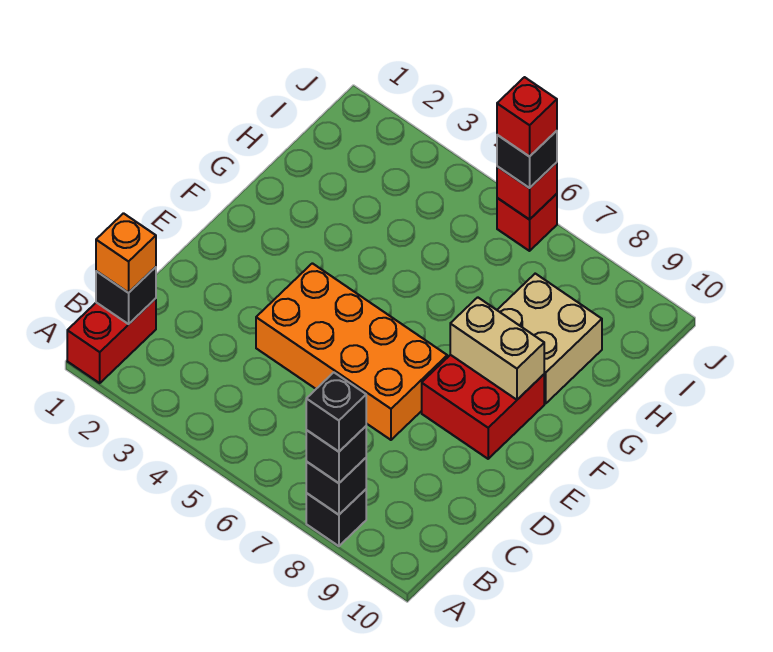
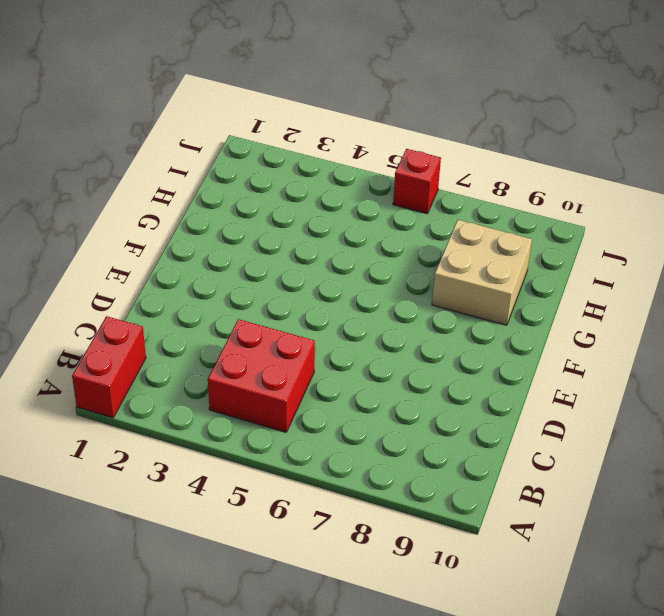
red brick B4:C5 level 1 -> red brick E8:F9 level 1
none -> black brick A8 level 1
none -> orange brick D4:E7 level 1
none -> black brick A8 level 2

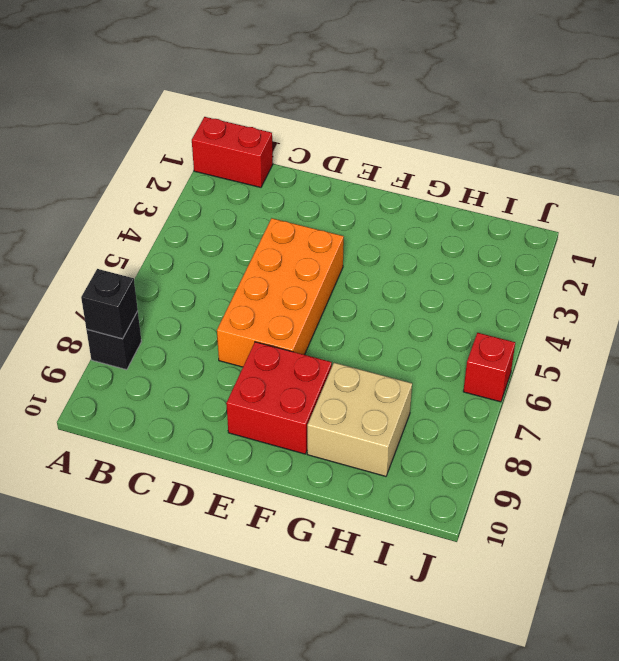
none -> black brick B1 level 2
none -> tan brick F8:F9 level 2
none -> red brick J6 level 2

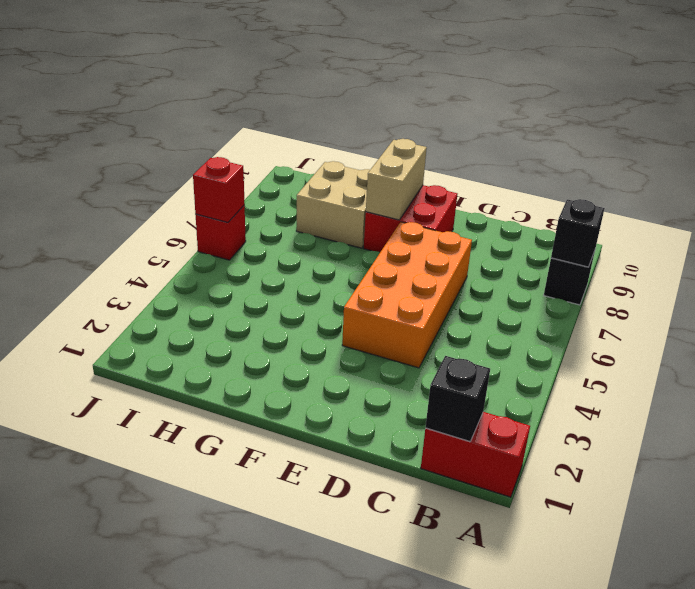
none -> black brick A8 level 3
none -> orange brick B1 level 3
none -> black brick J6 level 3

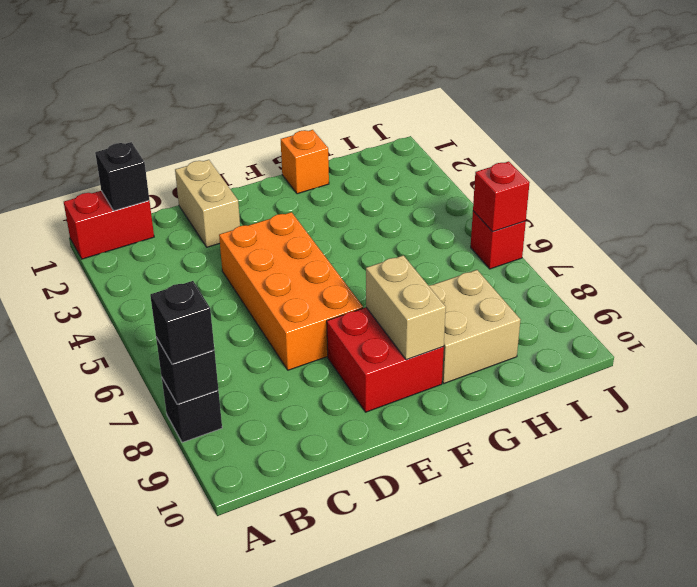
tan brick D1:D2 level 1 -> none
orange brick G1 level 1 -> orange brick B1 level 3
none -> black brick J6 level 3
none -> black brick A8 level 4
none -> red brick J6 level 4

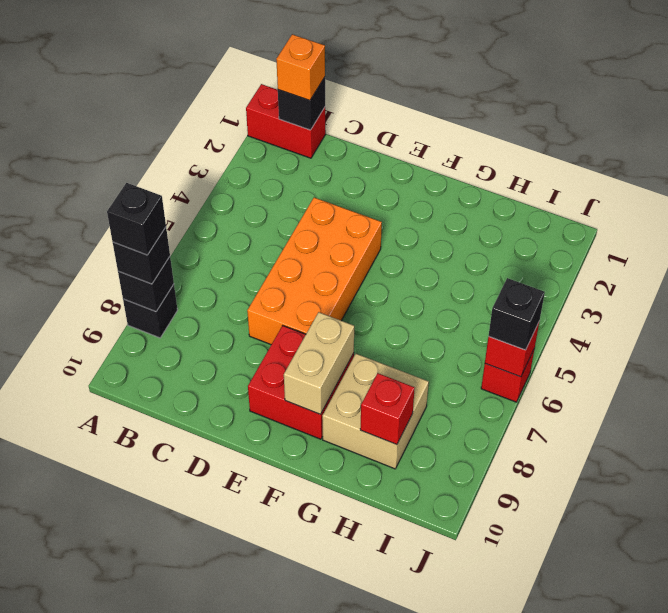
red brick H9 level 2 -> red brick J6 level 4

